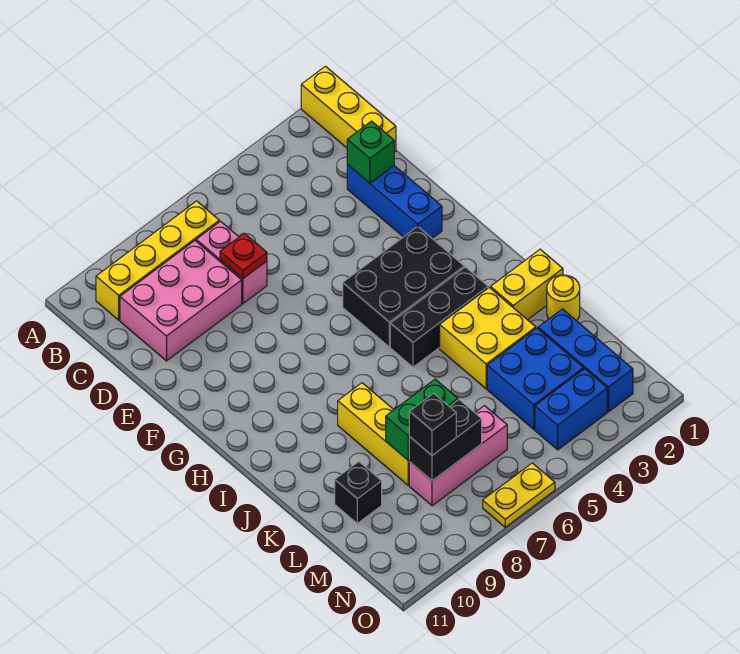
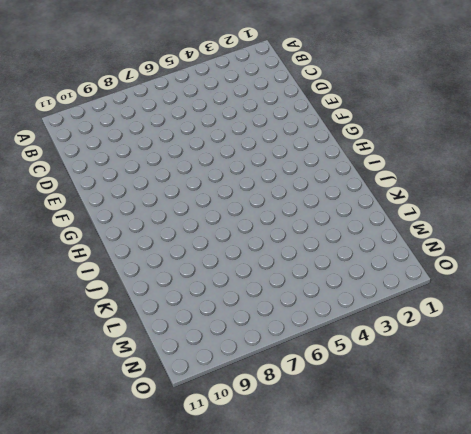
none -> yellow brick A1:C1 level 1
none -> yellow brick B7:B10 level 1
none -> pink brick C7:D7 level 1

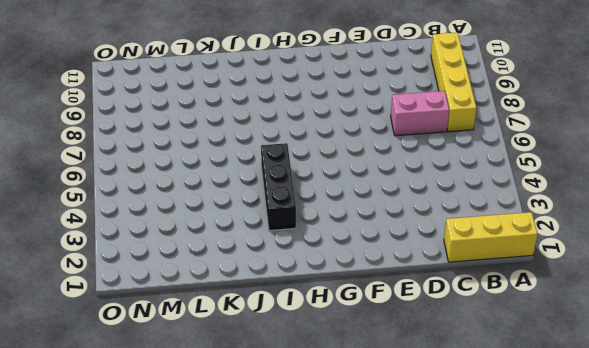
none -> pink brick C8:D10 level 1
none -> blue brick D2:F2 level 1
none -> black brick G3:H5 level 1

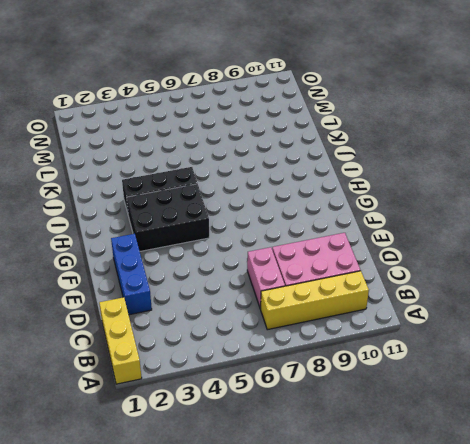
none -> yellow brick J1:J2 level 1
none -> yellow brick J3:K4 level 1
none -> yellow brick J8:L8 level 1

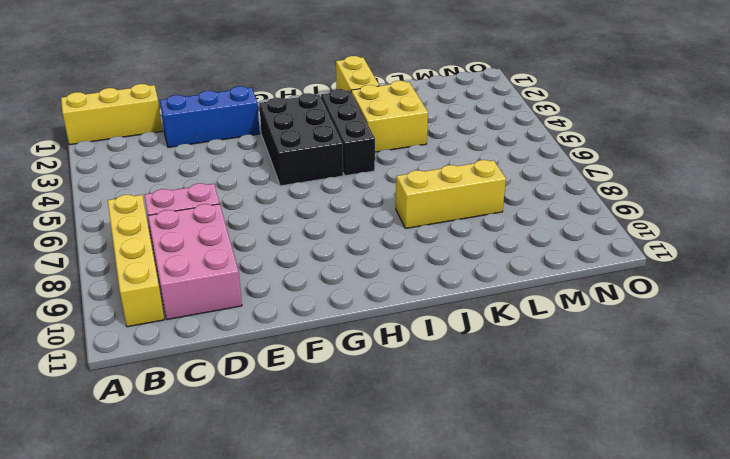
none -> yellow round brick K1 level 1
none -> blue brick L2:N2 level 1
none -> blue brick L3:M4 level 1

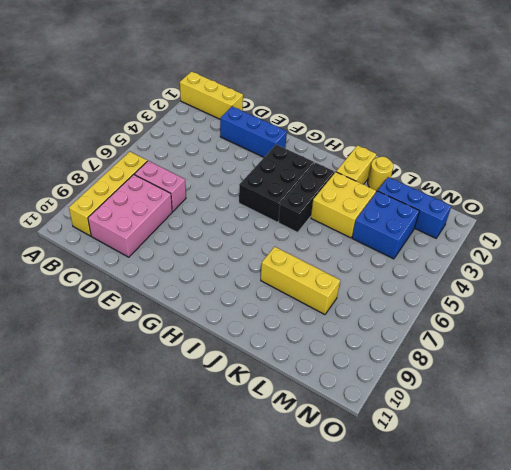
none -> black brick L10 level 1
none -> pink brick M6:M8 level 1
none -> blue brick N3:N4 level 1

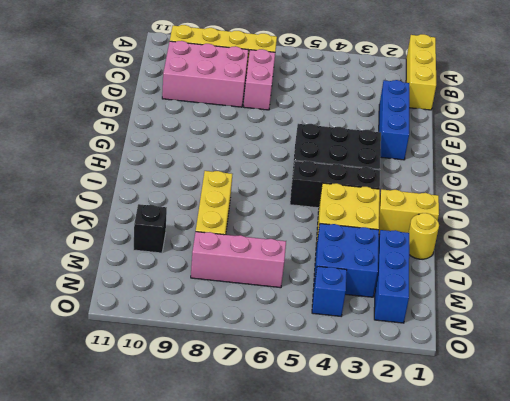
blue brick N4 level 1 -> blue brick N3:N4 level 1
none -> yellow plate O6:O7 level 1
none -> green brick D2 level 2
none -> red plate D7 level 2

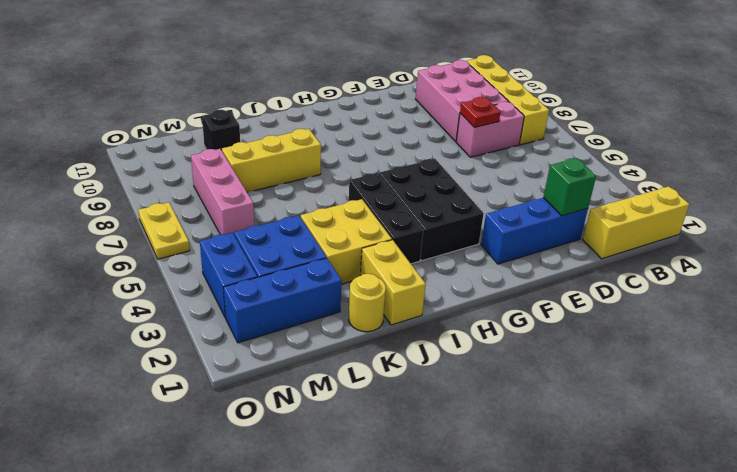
none -> green brick L7:L8 level 2
none -> black brick M7:M8 level 2
none -> black brick M8 level 3

